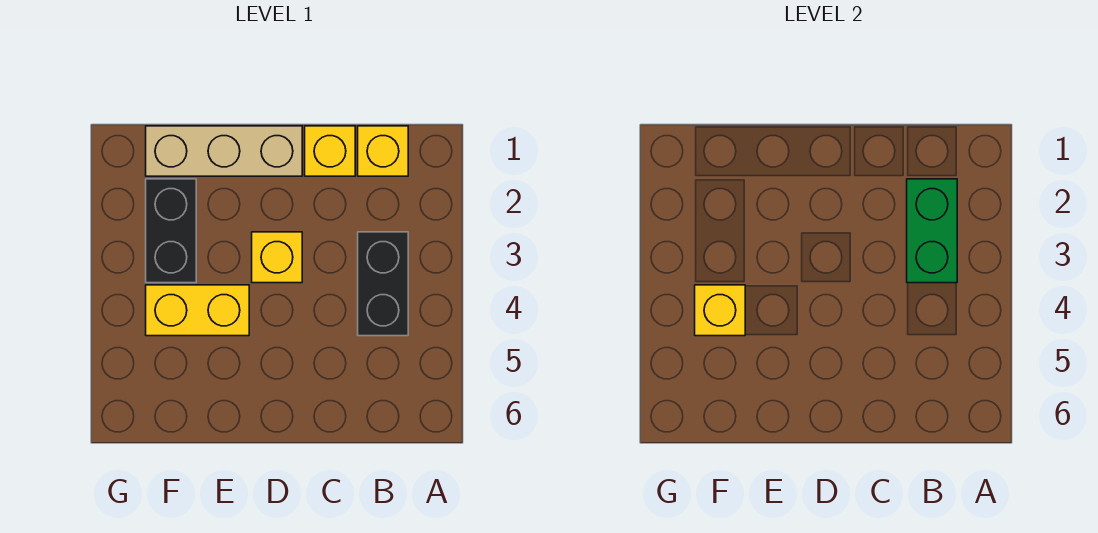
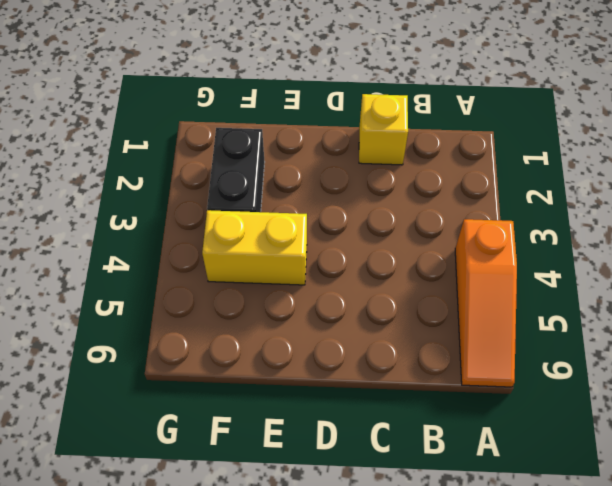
orange slope A4:A6 level 1 top 4 -> none
none -> yellow brick B1 level 1
none -> black brick B3:B4 level 1

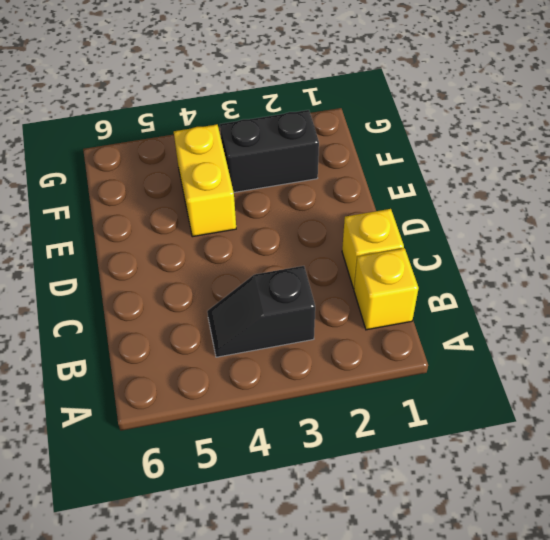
black slope B3:B4 level 1 top 3 -> black brick B3:B4 level 1
none -> tan brick D1:F1 level 1
none -> yellow brick D3 level 1

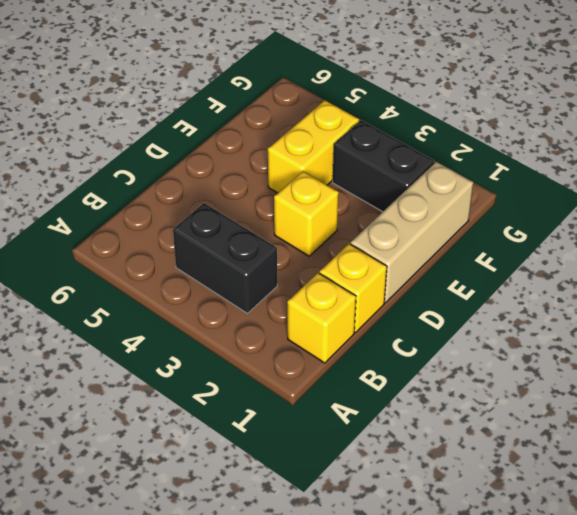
none -> green brick B2:B3 level 2
none -> yellow brick F4 level 2

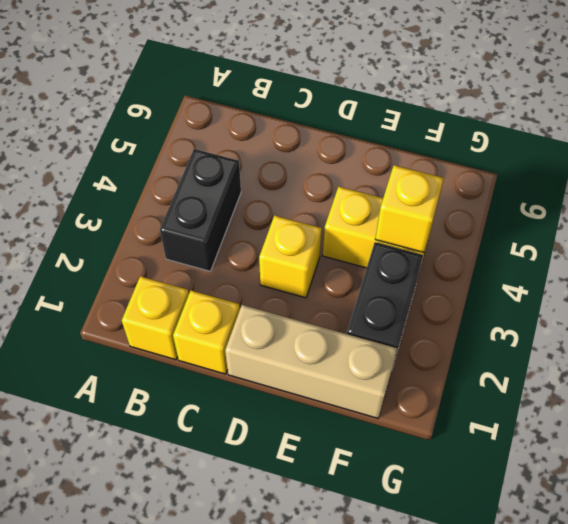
none -> green brick B2:B3 level 2

